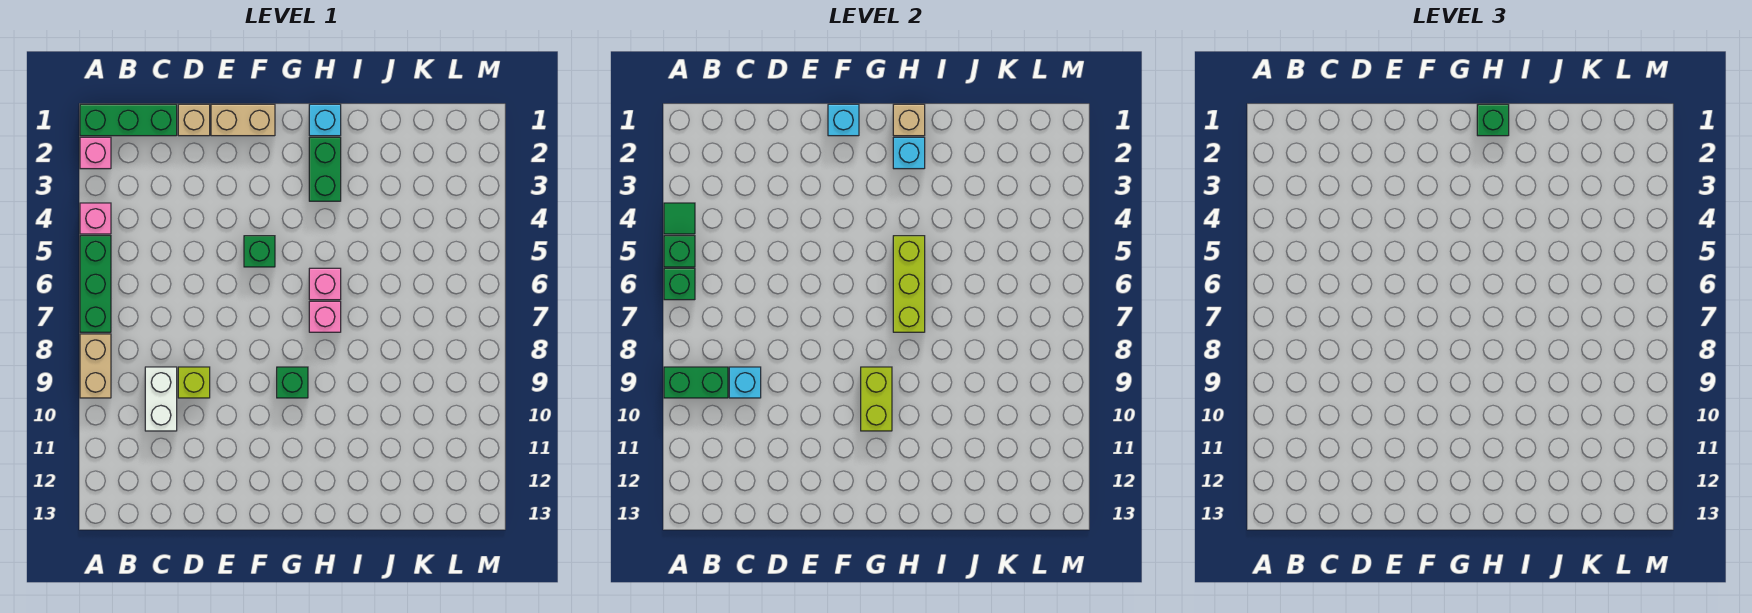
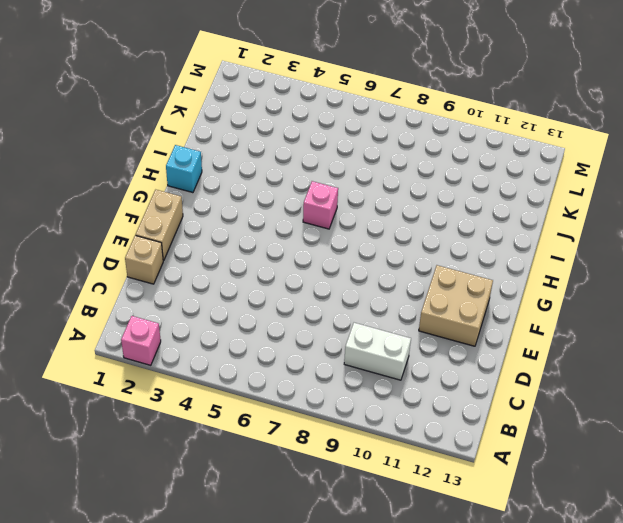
tan brick E11:F12 level 1 -> none
none -> green brick A1:C1 level 1
none -> pink brick A4 level 1
none -> green brick A5:A7 level 1

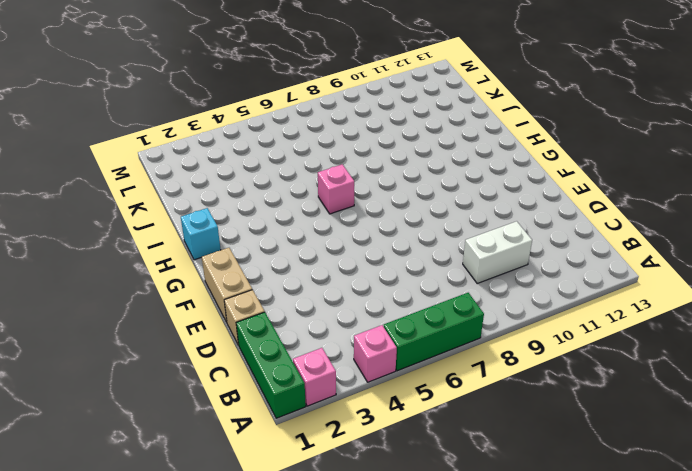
none -> tan brick A8:A9 level 1
none -> lime brick D9 level 1
none -> green brick F5 level 1

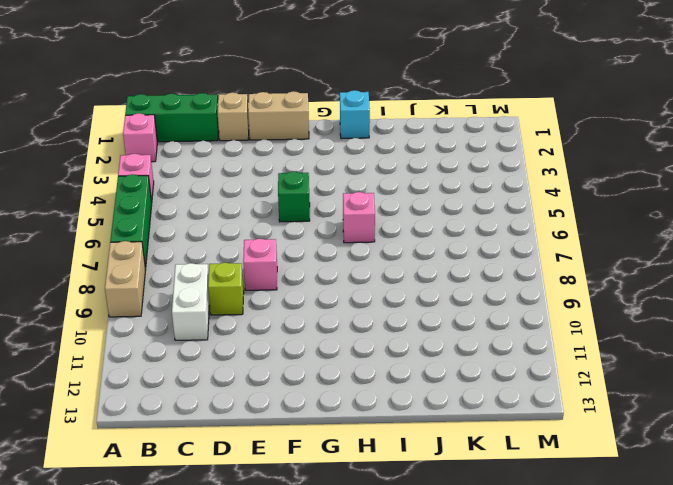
pink brick E8 level 1 -> pink brick H7 level 1
none -> green brick G9 level 1
none -> green brick H2:H3 level 1
none -> green tile A4 level 2

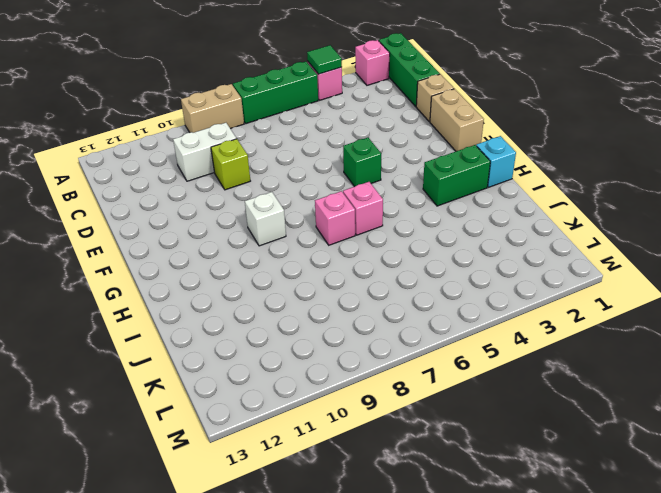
white brick G9 level 1 -> green brick G9 level 1
none -> green brick A5 level 2
none -> green brick A6 level 2
none -> green brick A9:B9 level 2

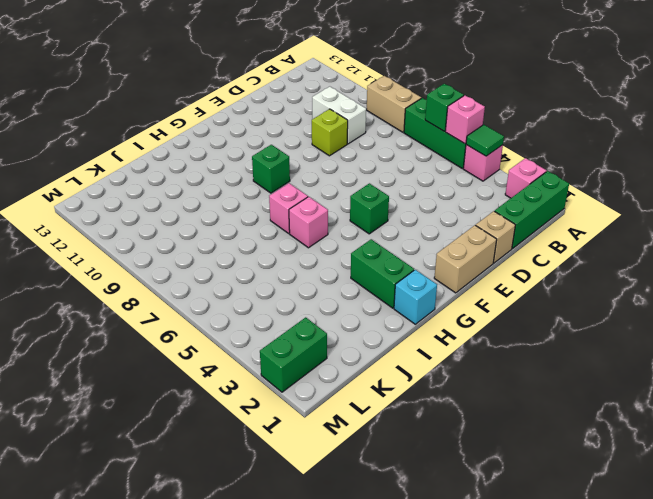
pink brick A5 level 2 -> green brick A5 level 2
green brick L2:M2 level 1 -> green brick A9:B9 level 2
none -> cyan brick C9 level 2
none -> cyan brick F1 level 2
none -> lime brick G9:G10 level 2

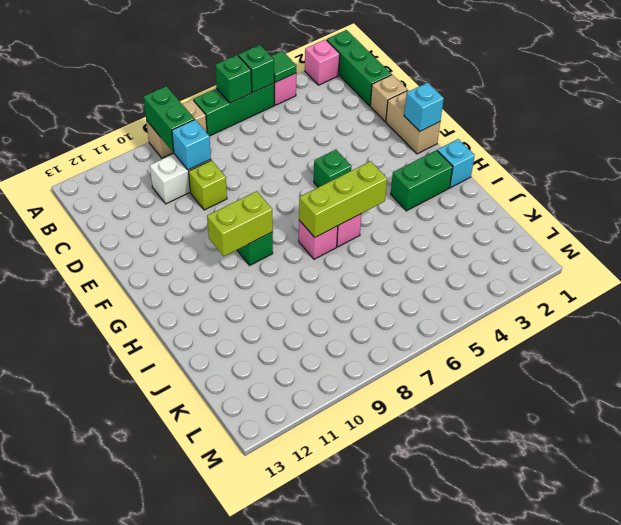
none -> tan brick H1 level 2
none -> cyan brick H2 level 2
none -> green brick H1 level 3

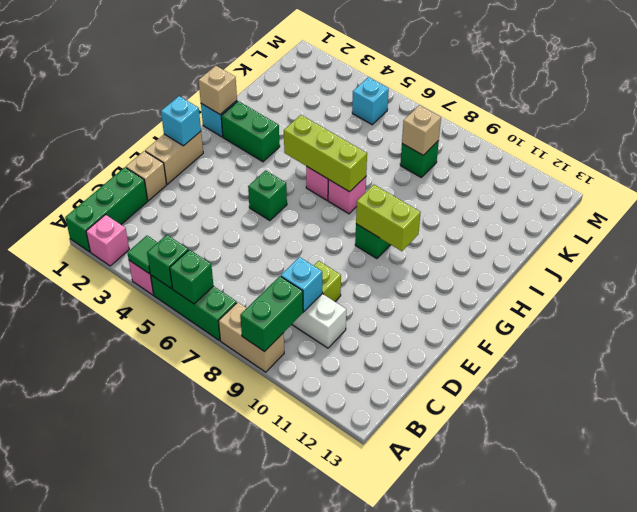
green brick K8 level 1 -> green brick H1 level 3
tan brick K8 level 2 -> none
cyan brick L5 level 1 -> cyan brick H2 level 2

